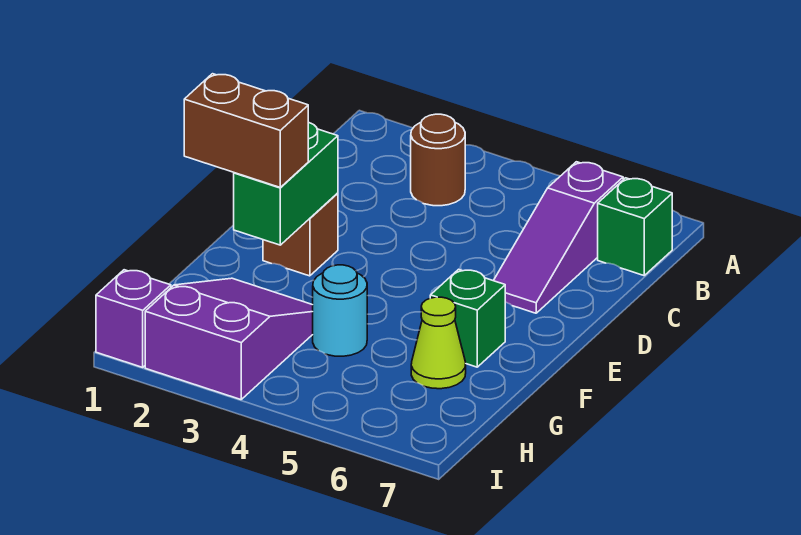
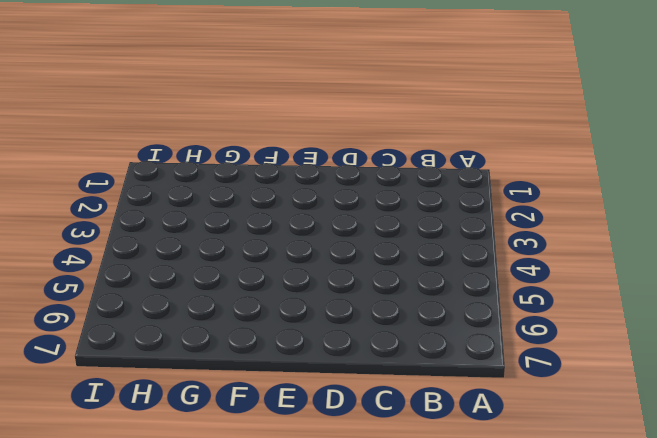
none -> brown round brick B3 level 1
none -> purple slope B6:D6 level 1 top B

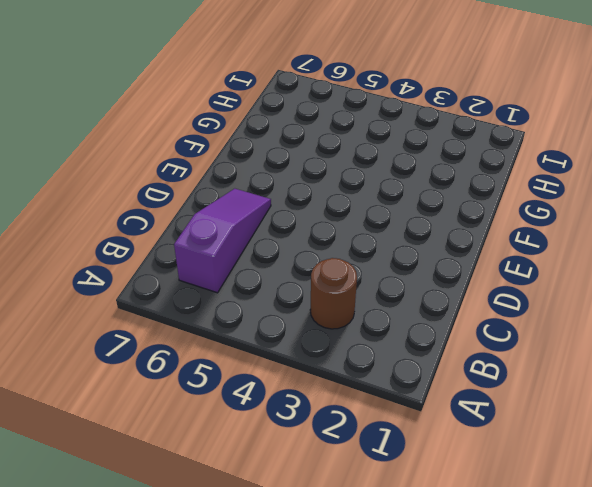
none -> green brick B7 level 1
none -> brown brick E2 level 1

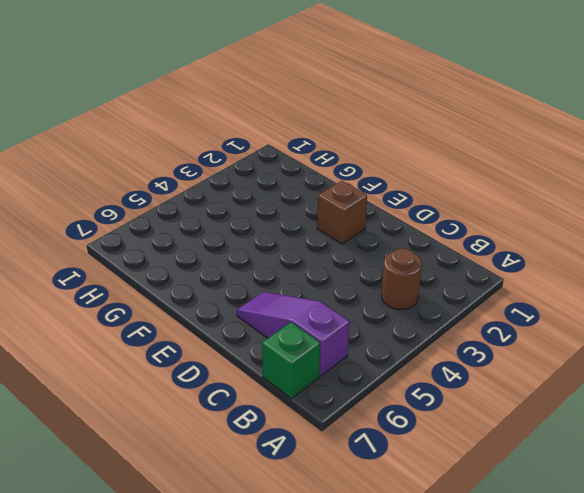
none -> green brick F6 level 1
none -> purple slope G2:I3 level 1 top I

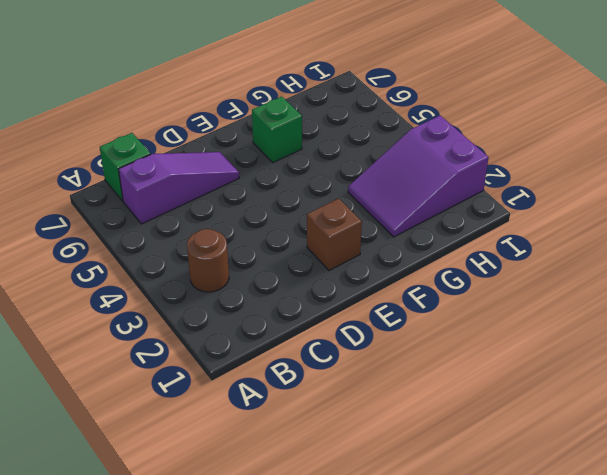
none -> cyan round brick G4 level 1
none -> lime cone G6 level 1

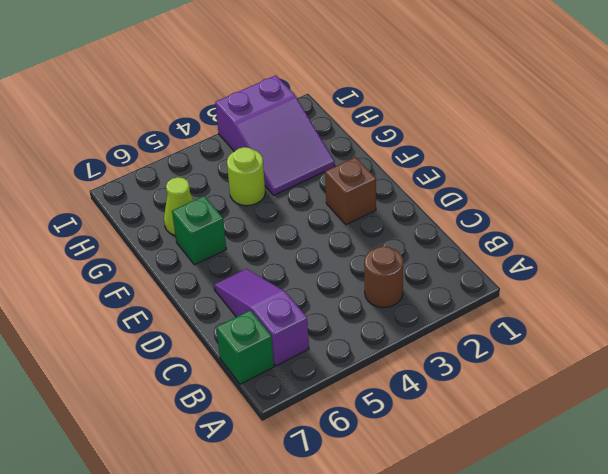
lime round brick G4 level 1 -> cyan round brick G4 level 1
none -> purple brick I1 level 1
none -> green brick E2:F2 level 2

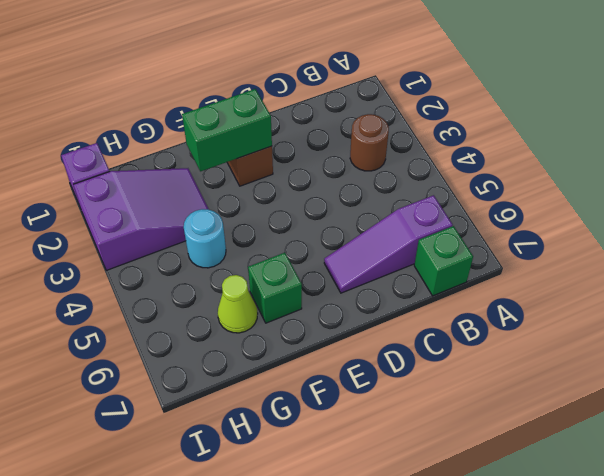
none -> brown brick F1:F2 level 3

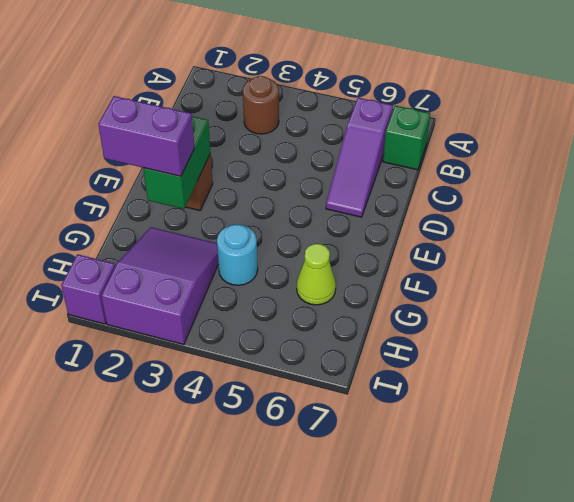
purple brick F1:F2 level 3 -> brown brick F1:F2 level 3
none -> green brick F6 level 1

